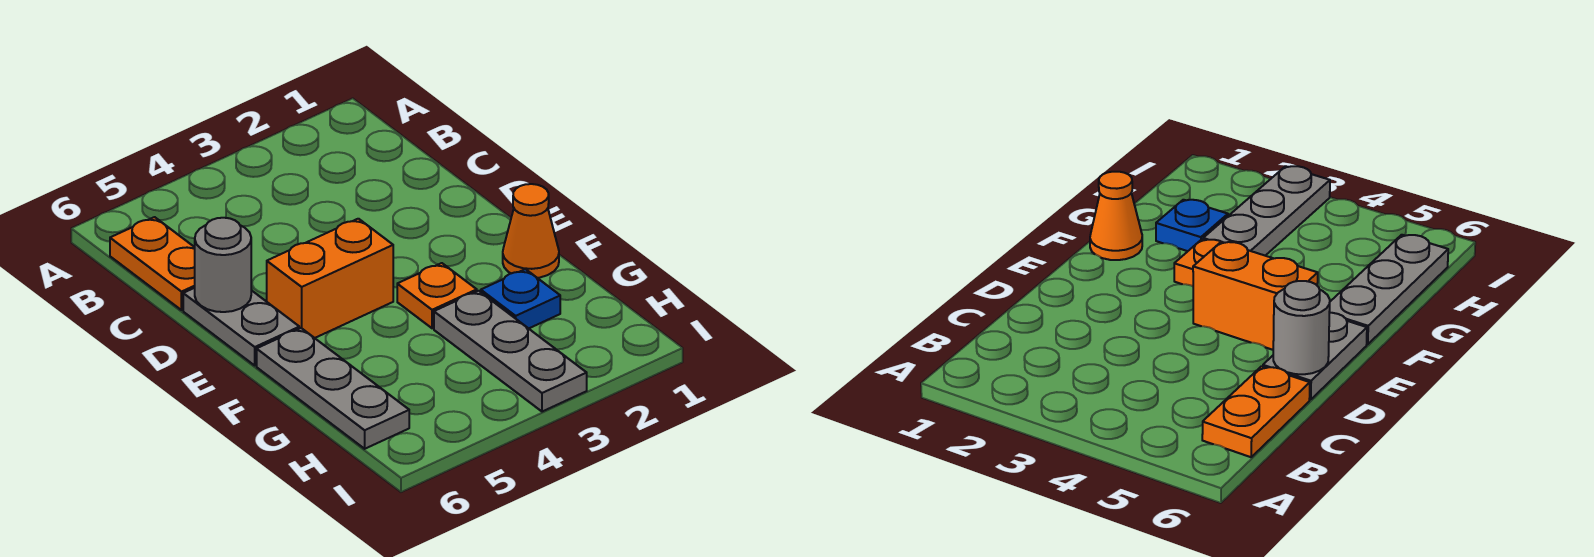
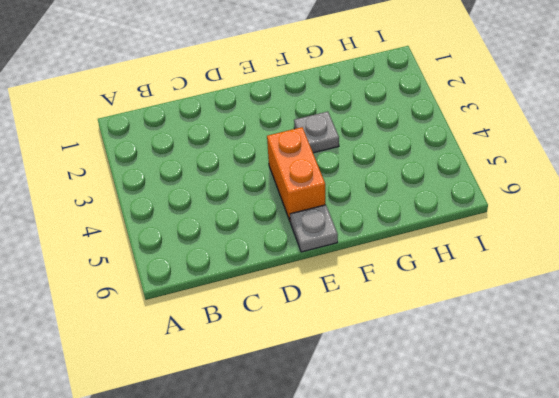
grey plate E6 level 1 -> grey plate D6:E6 level 1
grey plate F3 level 1 -> orange plate F3 level 1
none -> orange plate B6:C6 level 1
none -> orange cone F1 level 1

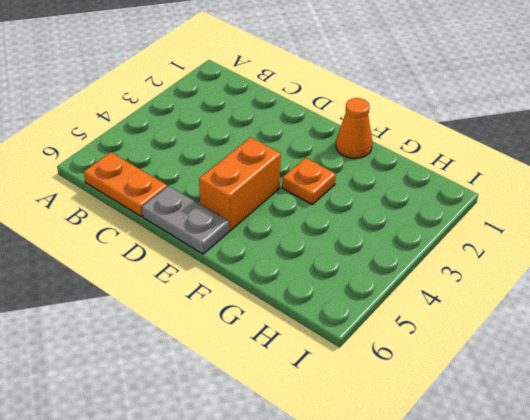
none -> grey plate F6:H6 level 1
none -> blue plate G2 level 1

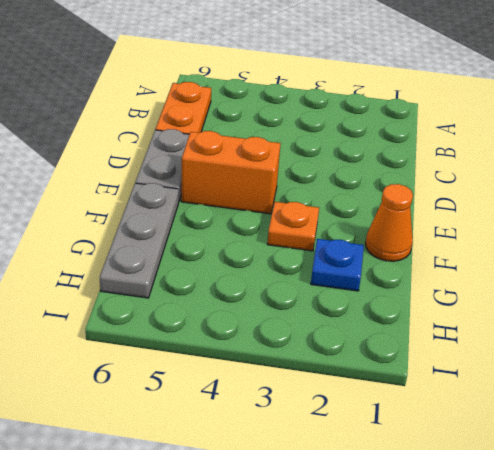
none -> grey plate G3:I3 level 1
none -> grey round brick D6 level 2

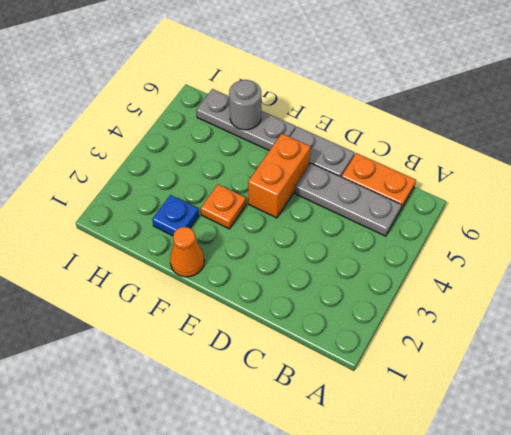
grey plate B5:D5 level 1 -> grey plate G3:I3 level 1
grey round brick G6 level 2 -> grey round brick D6 level 2

